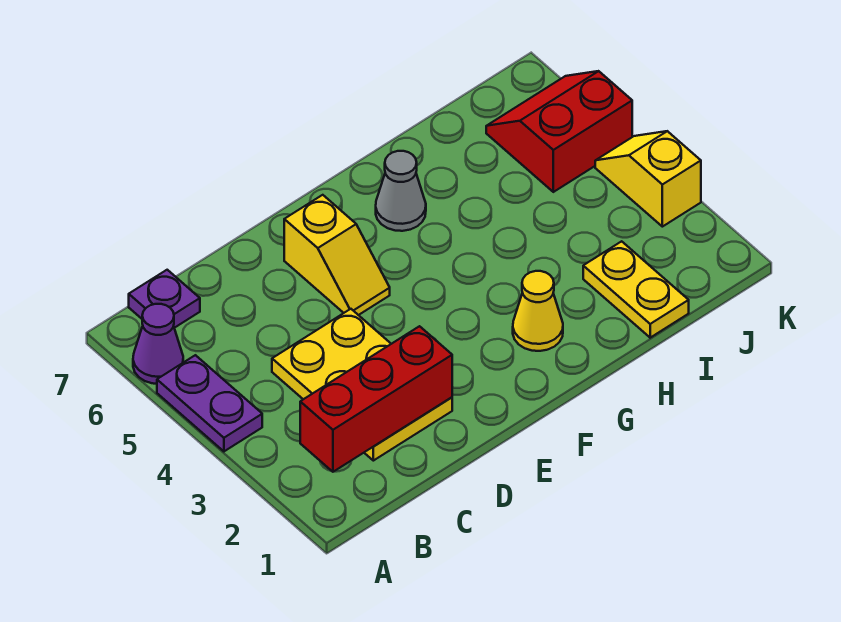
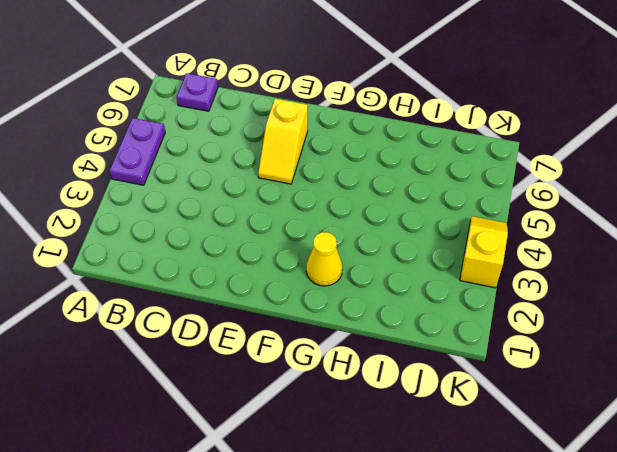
none -> purple cone A6 level 1
none -> yellow plate C2:D4 level 1

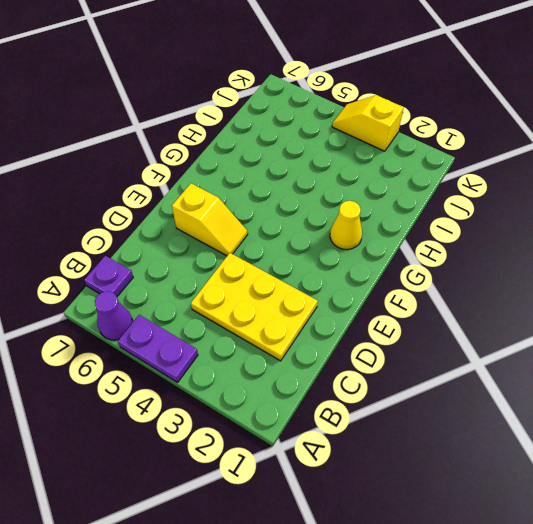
none -> grey cone G6 level 1
none -> yellow plate I1:I2 level 1

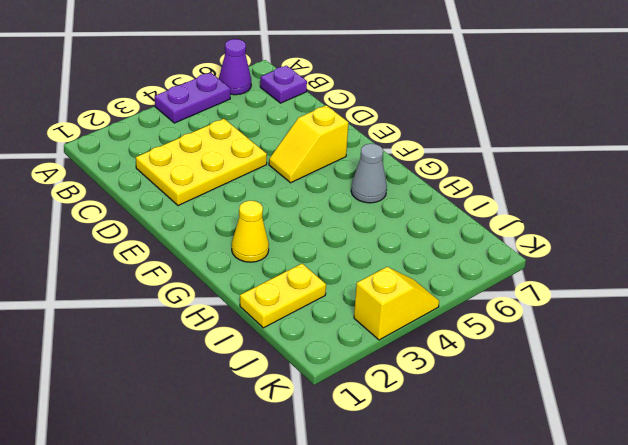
none -> red slope J5:K6 level 1 top 5
none -> red brick B2:D2 level 2

